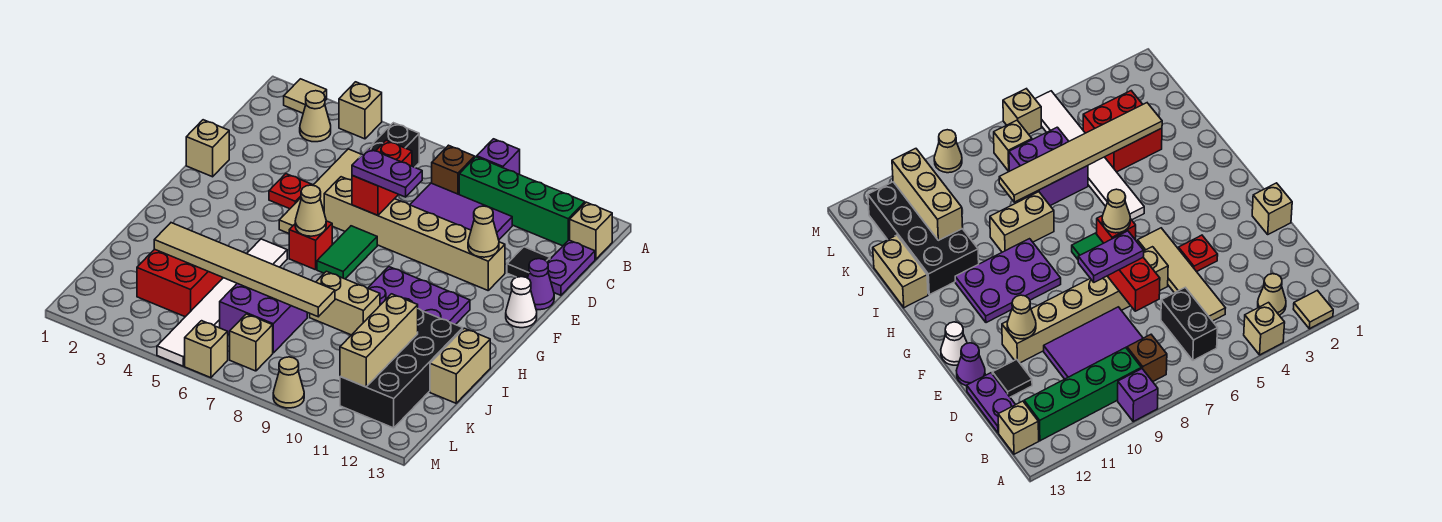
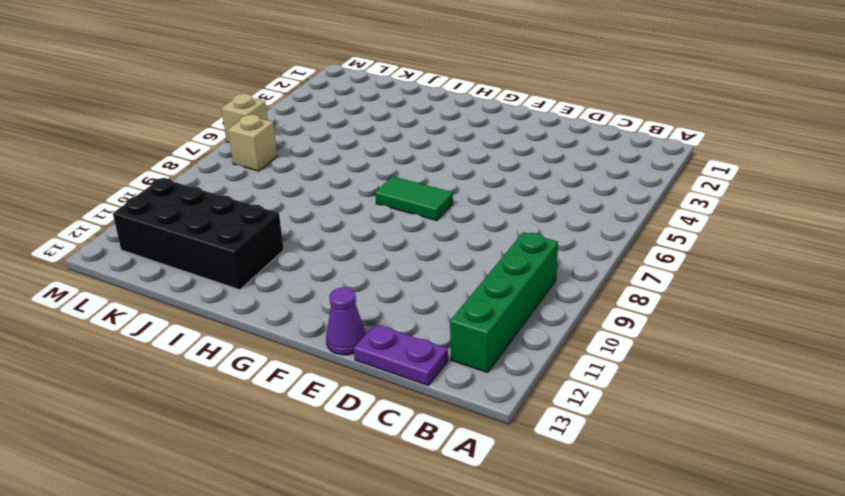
none -> tan tile A2 level 1
none -> tan brick A4 level 1
none -> purple brick A9 level 1
none -> tan cone B3 level 1

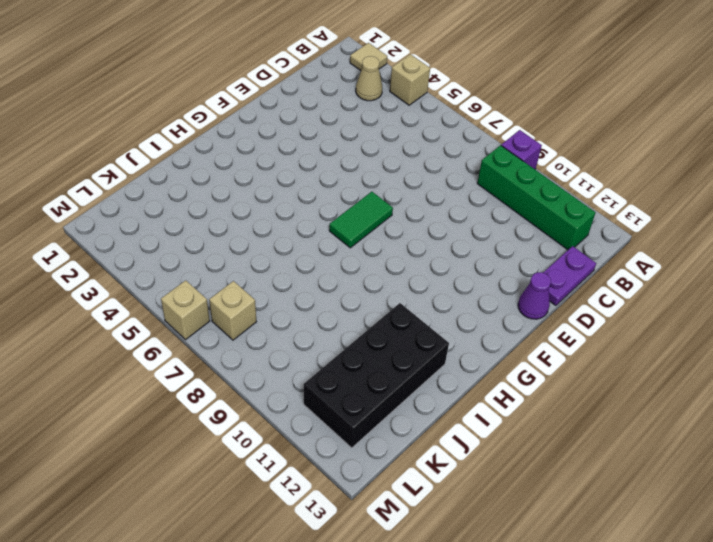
none -> black brick B6:C6 level 1
none -> brown brick B8 level 1
none -> tan brick B13 level 1
none -> tan tile C5:F5 level 1

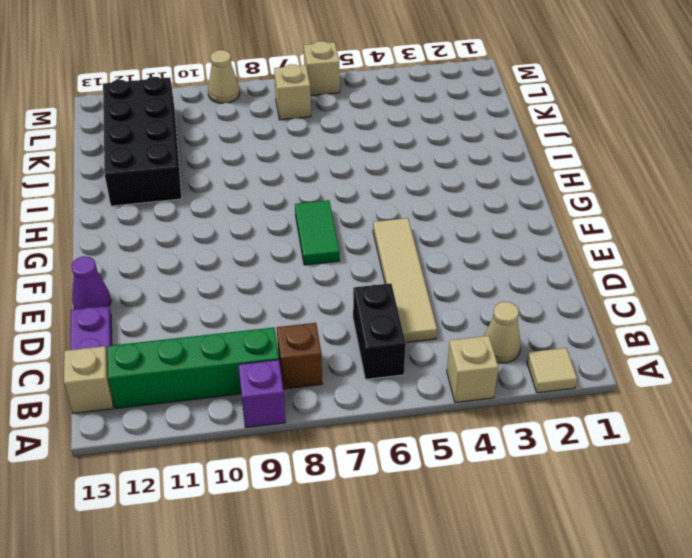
none -> purple tile C8:D10 level 1
none -> black tile D12 level 1
none -> tan brick E1 level 1
none -> red plate E4 level 1

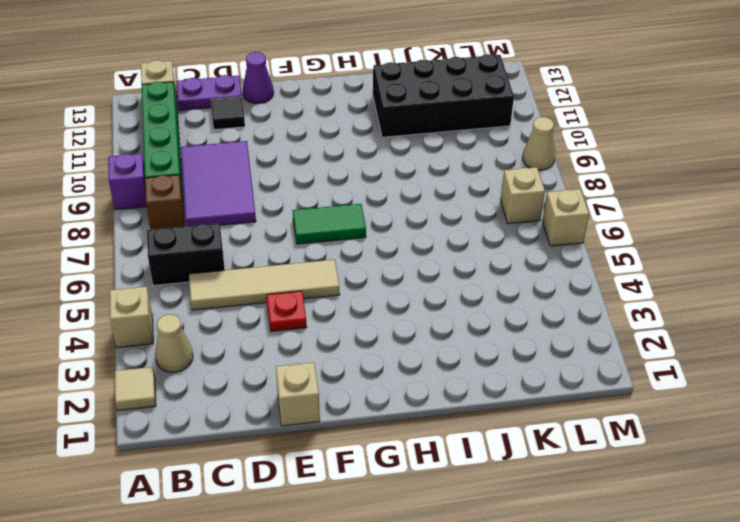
none -> tan brick E6:E11 level 1
none -> white cone F13 level 1
none -> red brick G6 level 1
none -> purple plate G9:H11 level 1

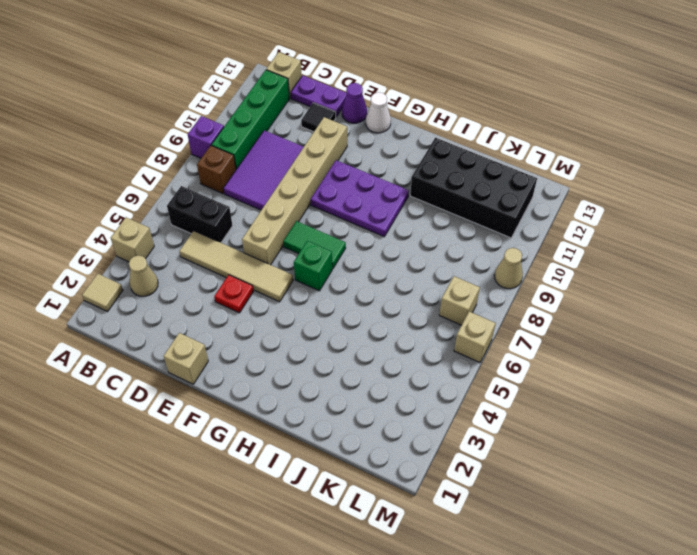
purple plate F9:H10 level 1 -> purple plate G9:H11 level 1
green brick G6 level 1 -> red brick G6 level 1
none -> white tile H5:M5 level 1
none -> tan brick I8:I9 level 1
none -> tan brick I13:J13 level 1
none -> red brick J3:K4 level 1

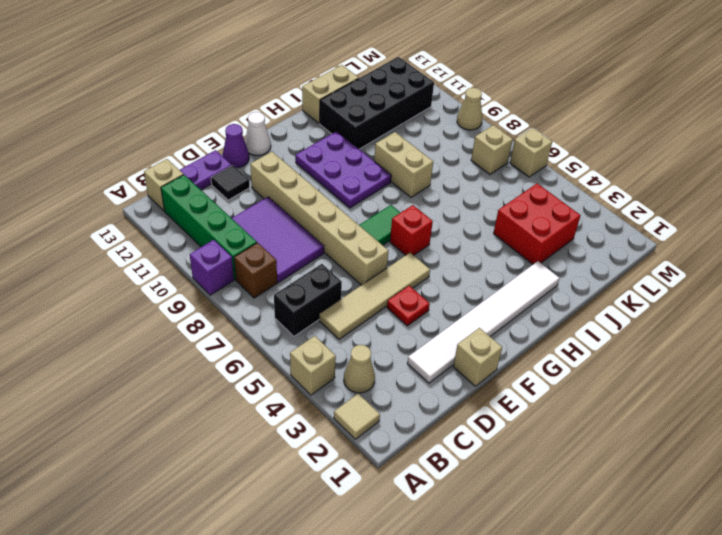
white tile D2:I2 level 1 -> white tile H5:M5 level 1
none -> purple brick J6:K7 level 1
none -> red brick D7:E7 level 2
none -> tan cone E11 level 2
none -> tan cone G6 level 2

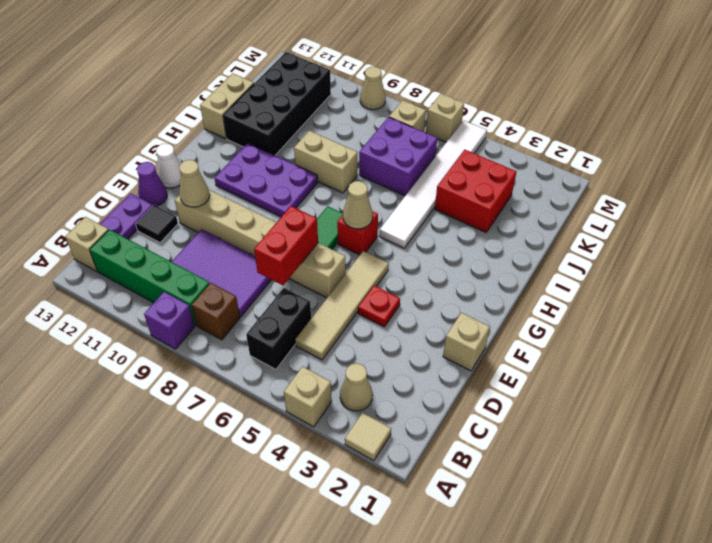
none -> tan tile J3:J8 level 2
none -> tan brick J11:L11 level 2
none -> purple plate E7:E8 level 3

